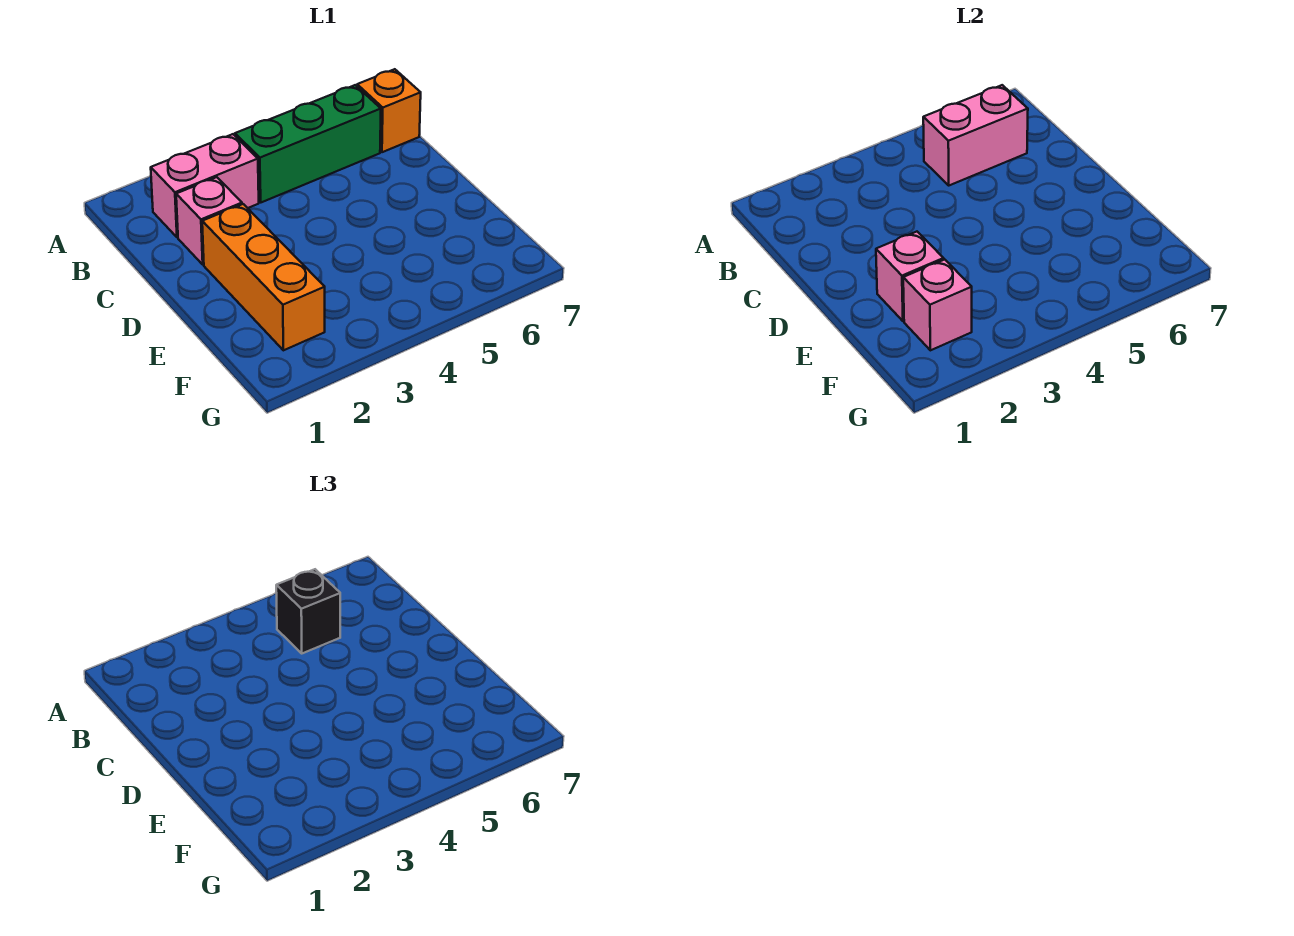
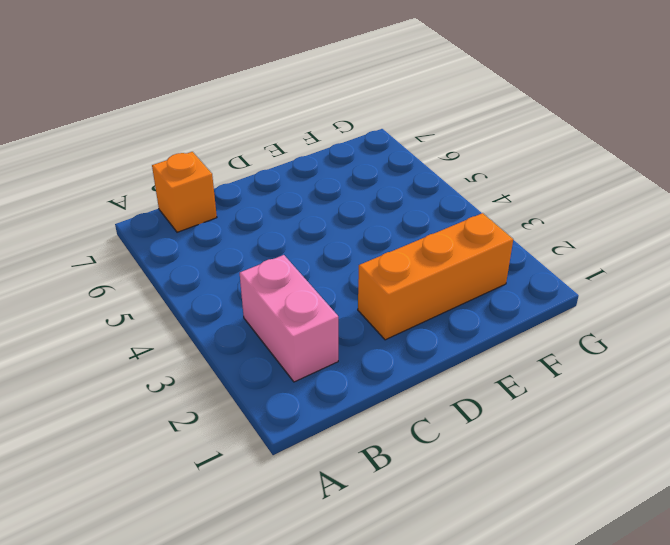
none -> green brick B4:B6 level 1
none -> pink brick C2 level 1

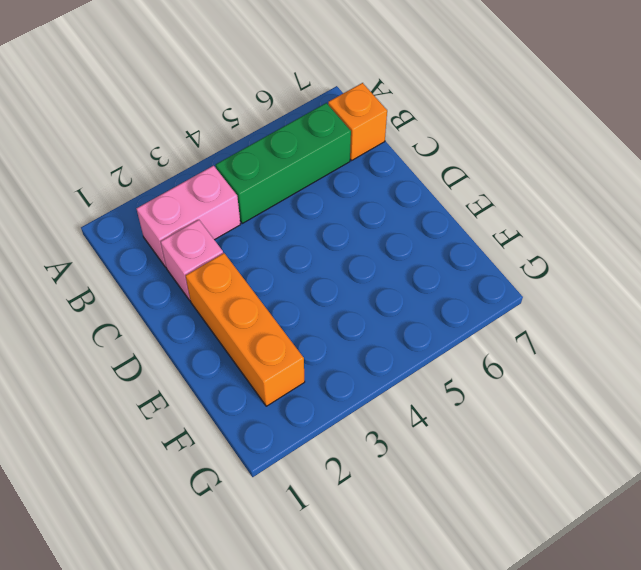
none -> pink brick B5:B6 level 2
none -> pink brick E2 level 2

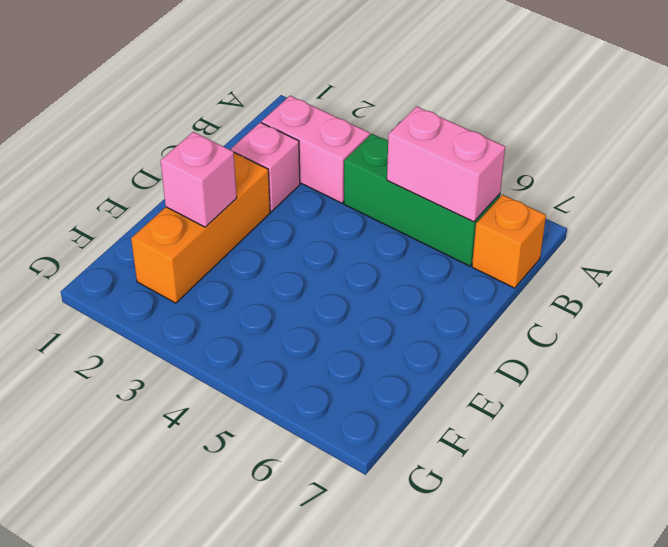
none -> pink brick F2 level 2
none -> black brick B5 level 3

